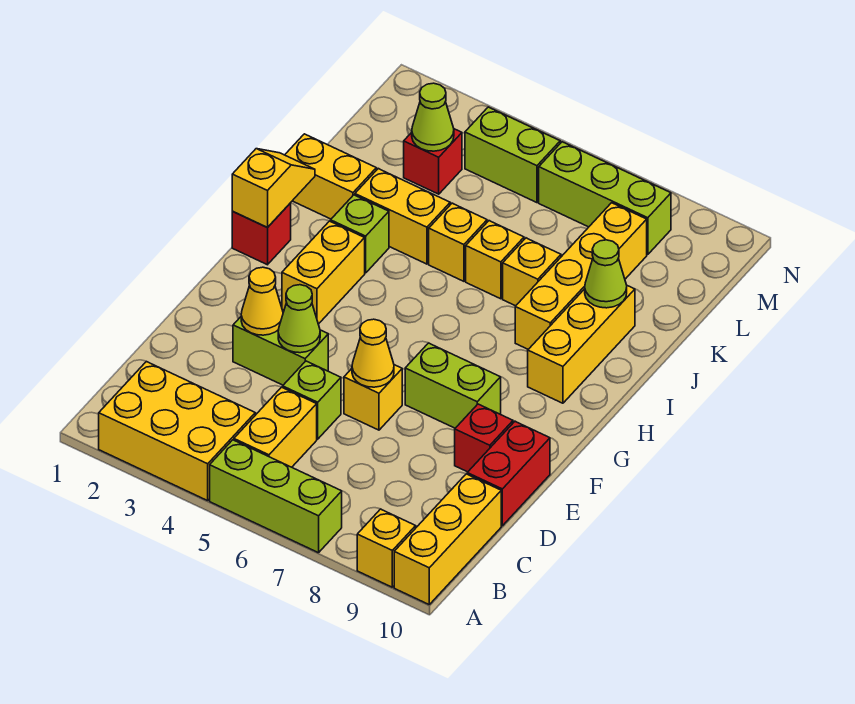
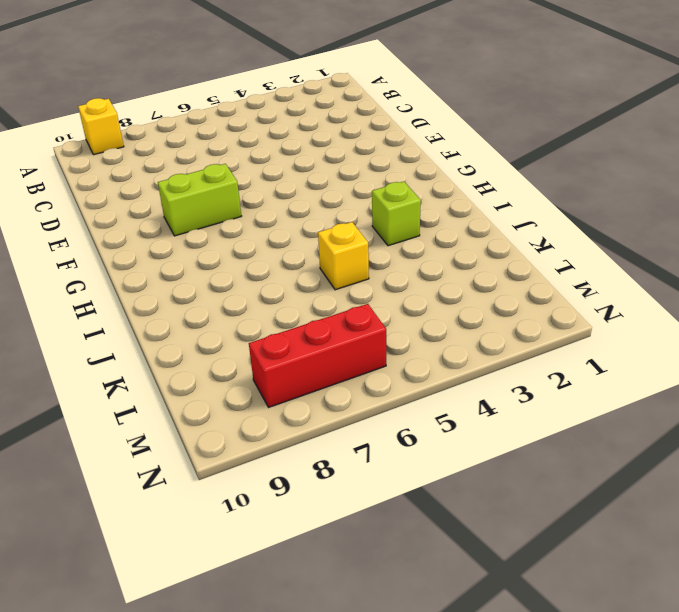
red brick M6:M8 level 1 -> lime brick M6:M8 level 1
none -> yellow brick A2:B4 level 1
none -> lime brick A5:A7 level 1
none -> yellow brick A10:C10 level 1
none -> yellow brick B5:C5 level 1

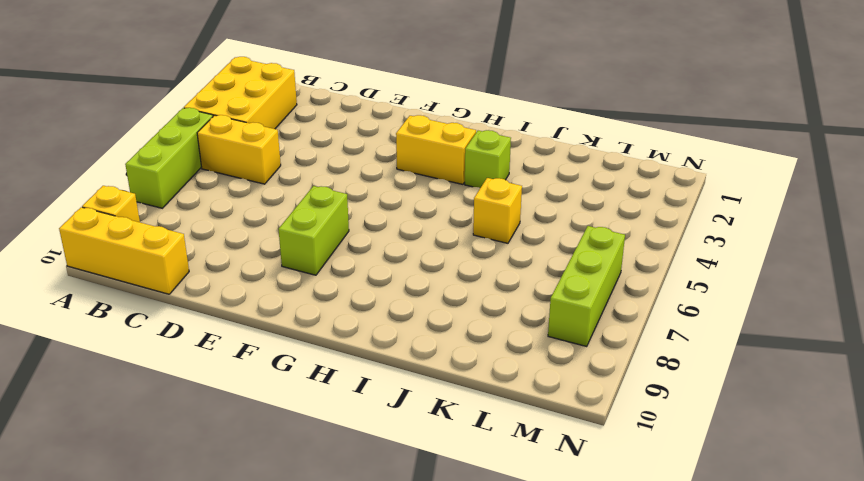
none -> lime brick D5 level 1
none -> red brick D10:E10 level 1
none -> lime brick E3:E4 level 1
none -> yellow brick E6 level 1

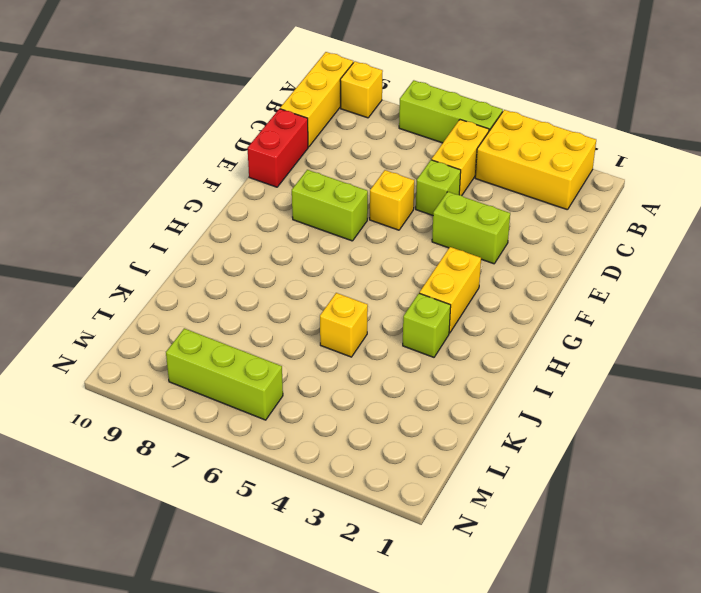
none -> red brick E9 level 1
none -> red brick H1 level 1
none -> yellow brick H9:J9 level 1
none -> yellow brick I8:L8 level 1

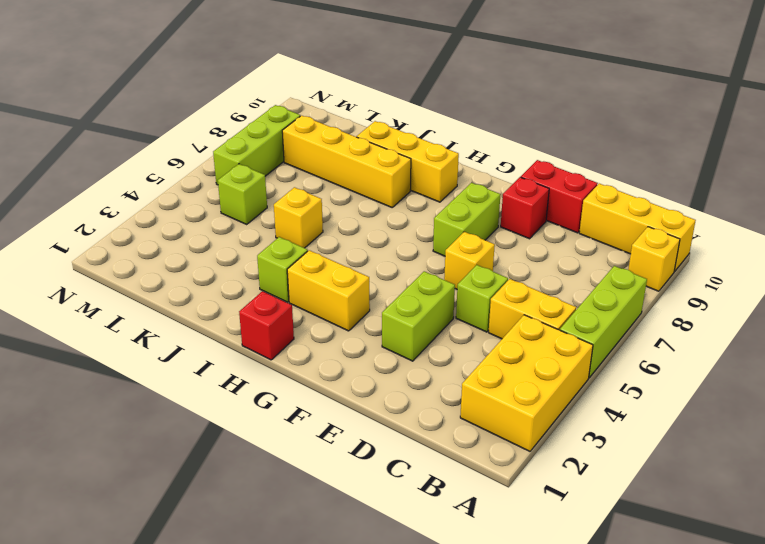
lime brick L5 level 1 -> none
none -> yellow brick J1:J2 level 1
none -> yellow brick J3:J4 level 1
none -> yellow brick J6 level 1
none -> yellow brick J7 level 1

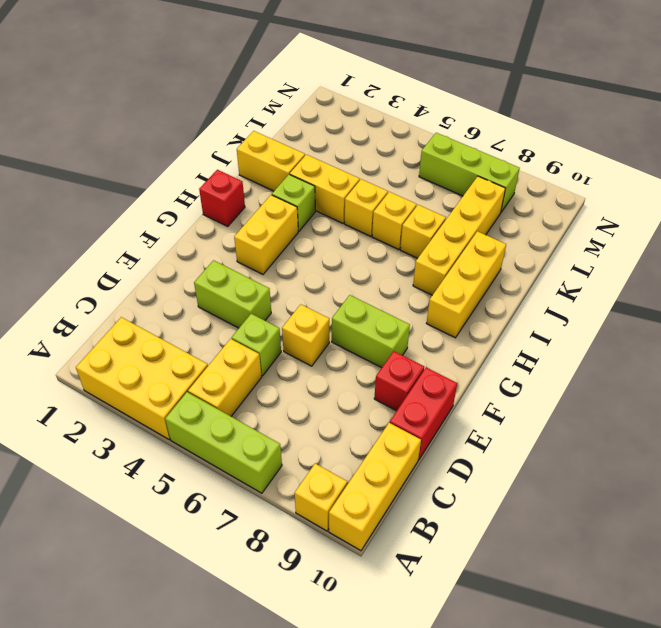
none -> red brick L3 level 1
none -> lime brick M4:M5 level 1
none -> yellow cone E3 level 2
none -> lime cone E4 level 2

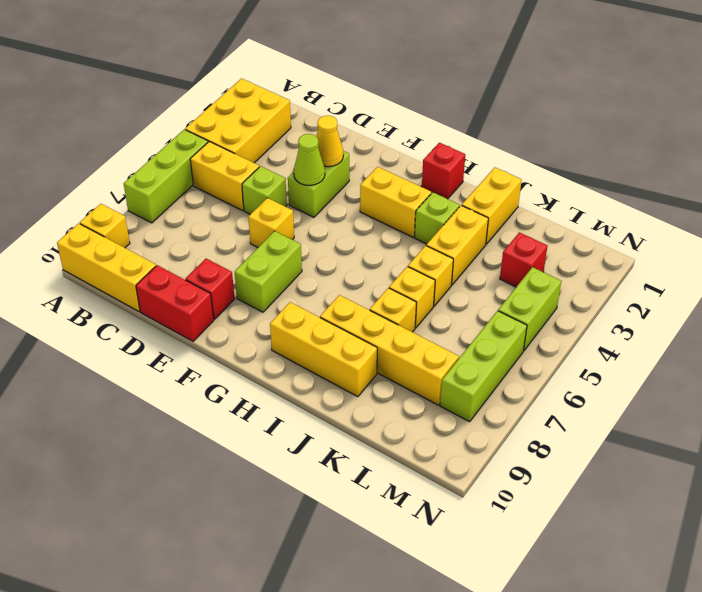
none -> yellow cone E6 level 2
none -> yellow slope H1:I1 level 2 top H
none -> lime cone J9 level 2
none -> lime cone L3 level 2

